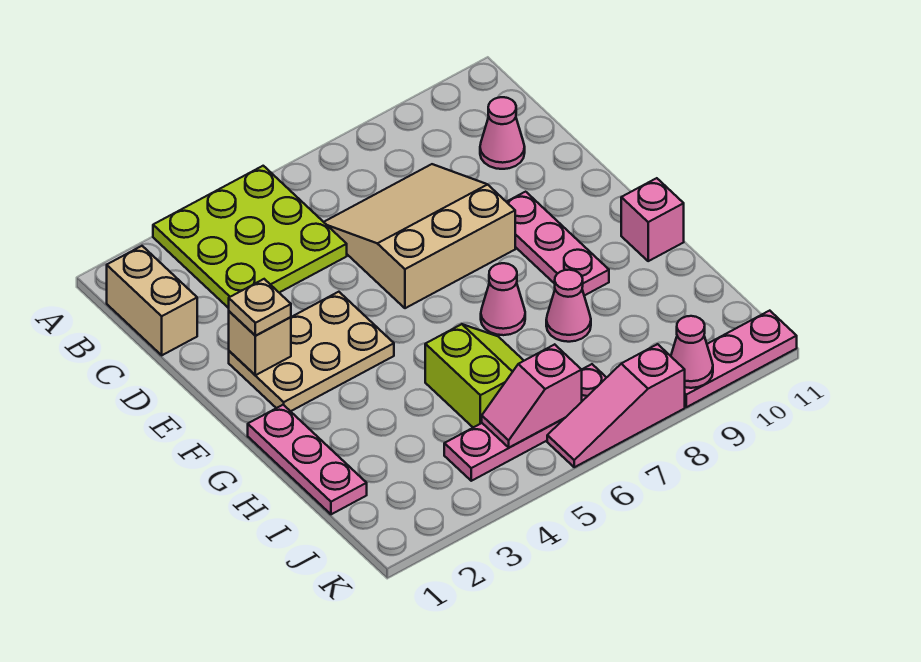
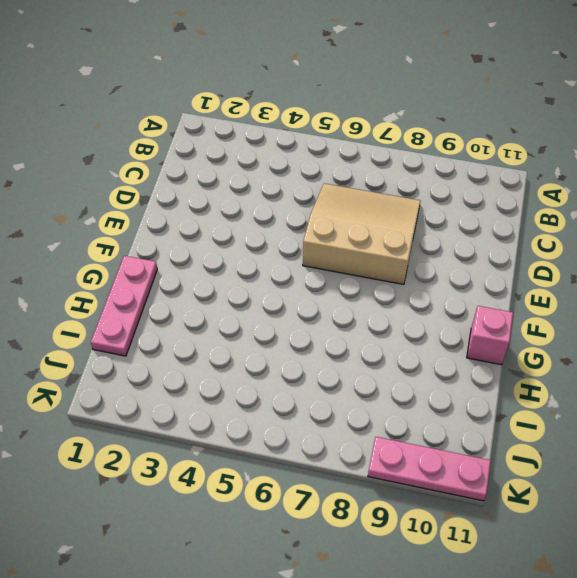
none -> lime plate A3:C5 level 1
none -> tan brick B1:C1 level 1
none -> pink cone C10 level 1

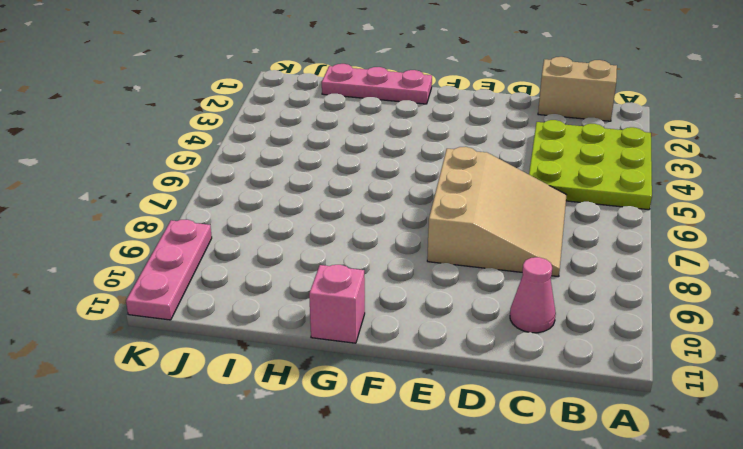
none -> tan plate E2:F4 level 1
none -> pink plate E9:G9 level 1
none -> pink cone G7 level 1

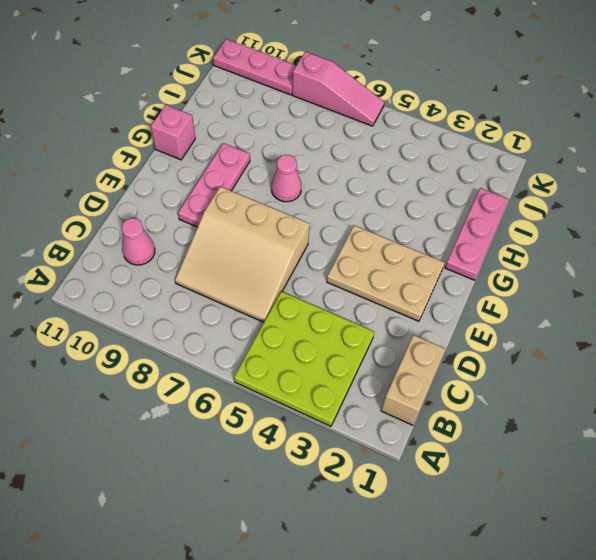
none -> lime slope H5:I6 level 1 top 5
none -> pink cone H8 level 1
none -> pink plate J4:J7 level 1

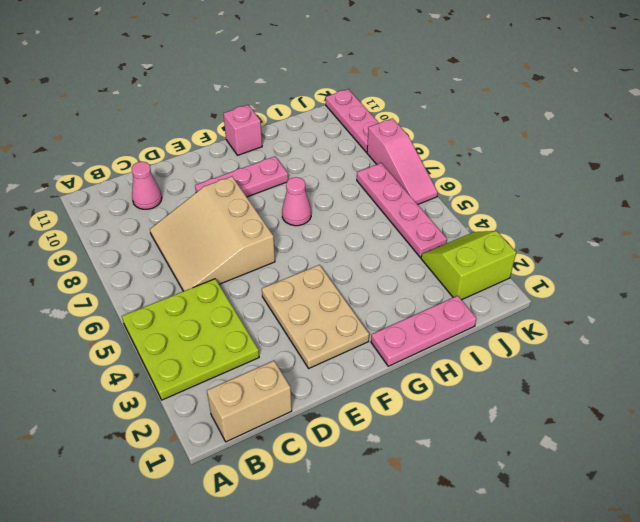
lime slope J2:K3 level 1 top 2 -> lime slope H5:I6 level 1 top 5
none -> pink cone H8 level 1
none -> tan brick E2 level 2
none -> pink slope J5:J6 level 2 top 6

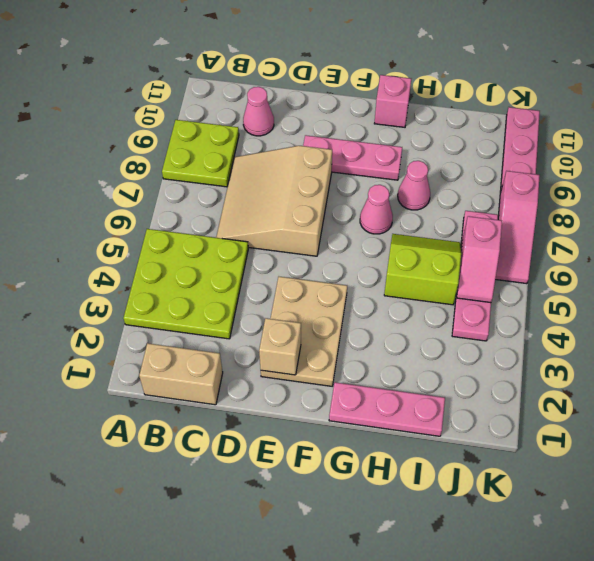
lime plate A8:B9 level 1 -> none
none -> pink cone K9 level 2
none -> tan plate E2 level 3

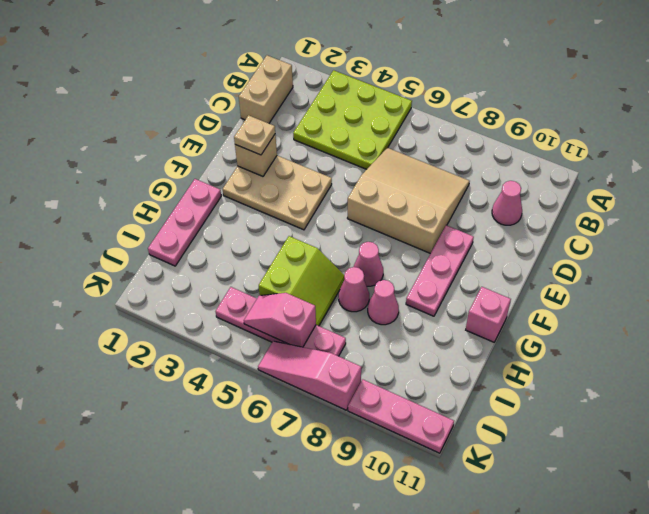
pink cone H7 level 1 -> pink cone K9 level 2

